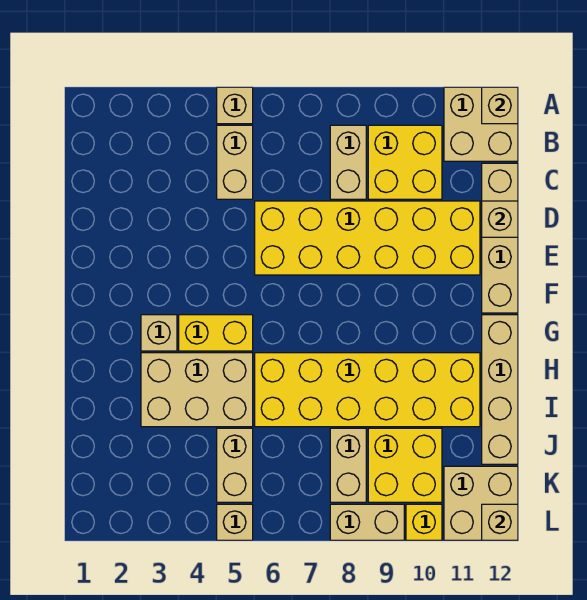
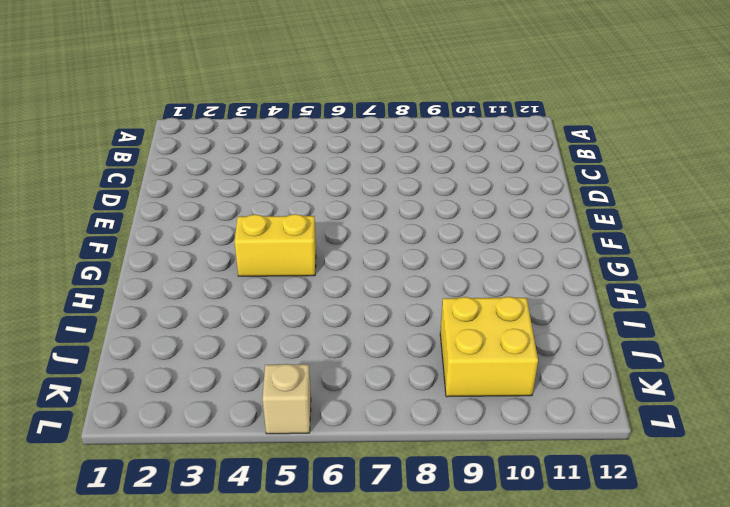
none -> tan brick A5 level 1
none -> tan brick A11:B12 level 1
none -> tan brick B5:C5 level 1

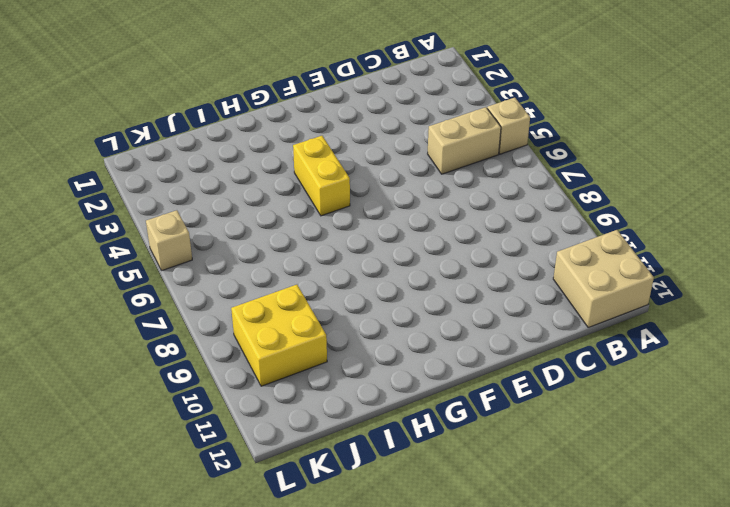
none -> tan brick B8:C8 level 1
none -> yellow brick B9:C10 level 1
none -> tan brick C12:F12 level 1

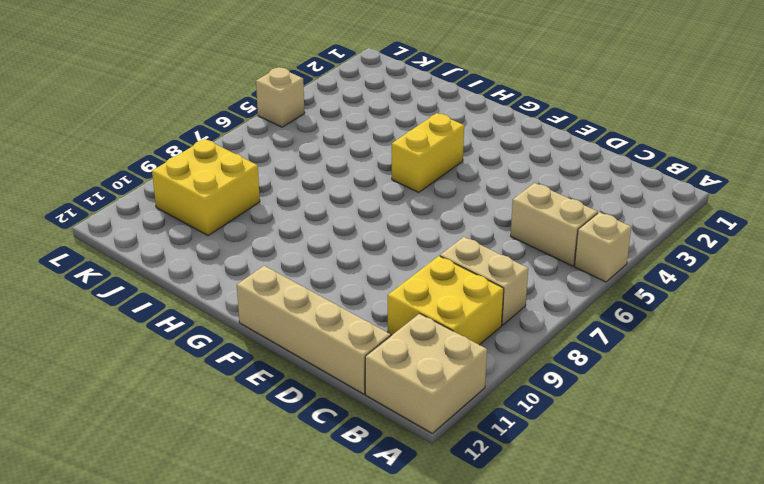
none -> yellow brick D6:E11 level 1
none -> tan brick G3 level 1
none -> tan brick G12:J12 level 1

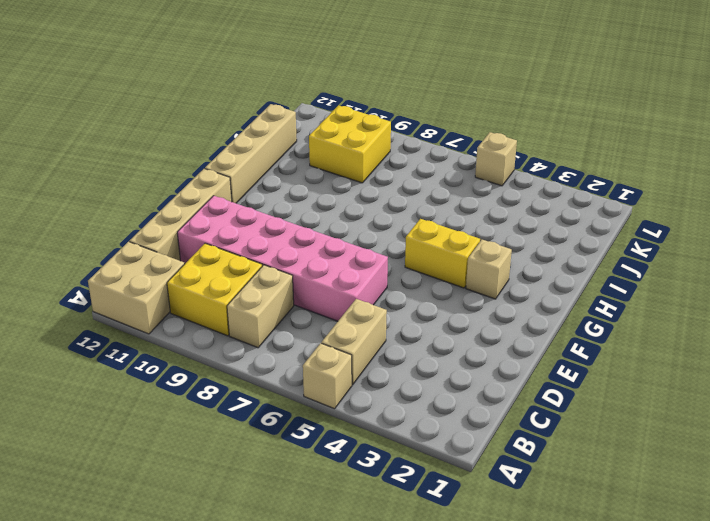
pink brick D6:E11 level 1 -> yellow brick D6:E11 level 1
none -> tan brick H3:I5 level 1
none -> yellow brick H6:I11 level 1
none -> tan brick J5:K5 level 1

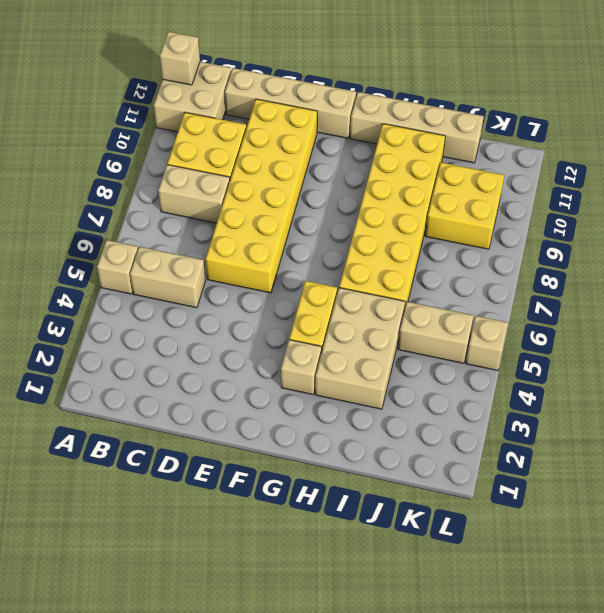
none -> tan brick J8:K8 level 1
none -> tan brick K11:L12 level 1
none -> tan brick L8:L9 level 1

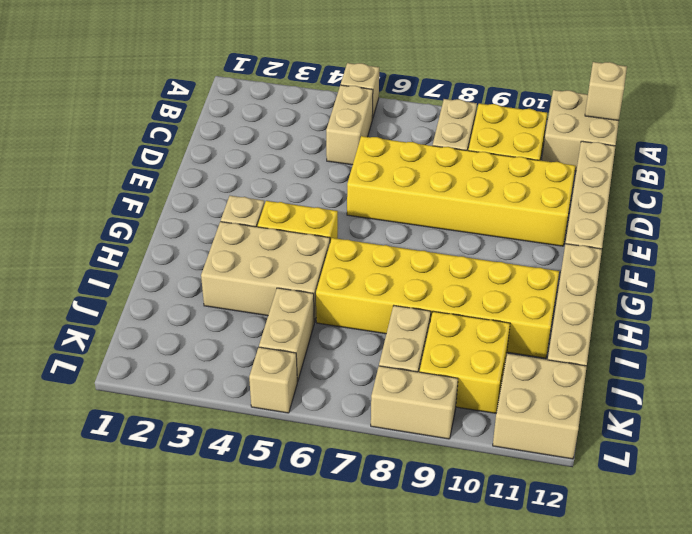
none -> yellow brick L10 level 1
none -> tan brick D12 level 2
none -> tan brick L12 level 2

